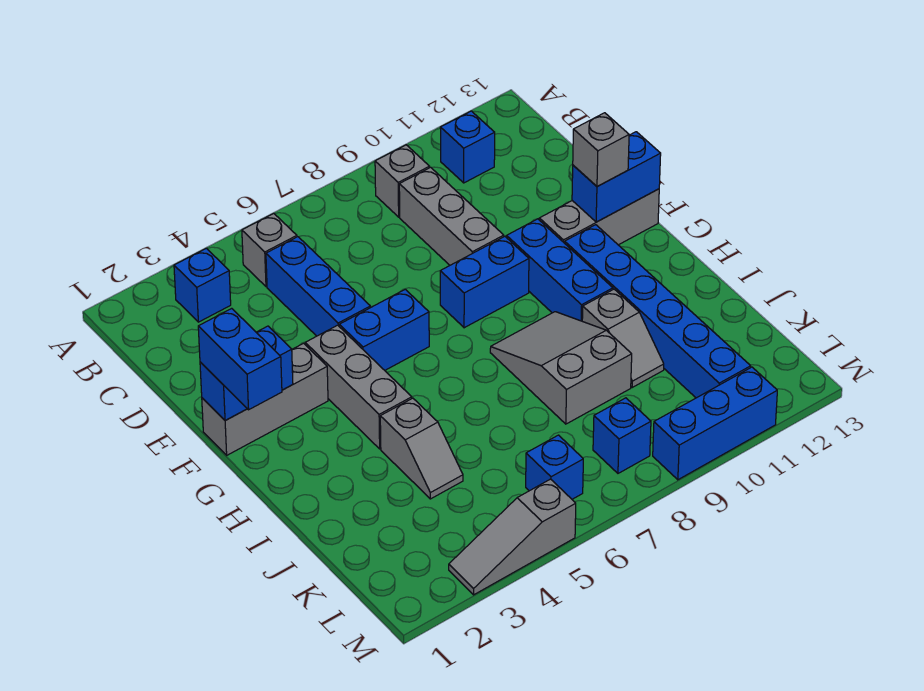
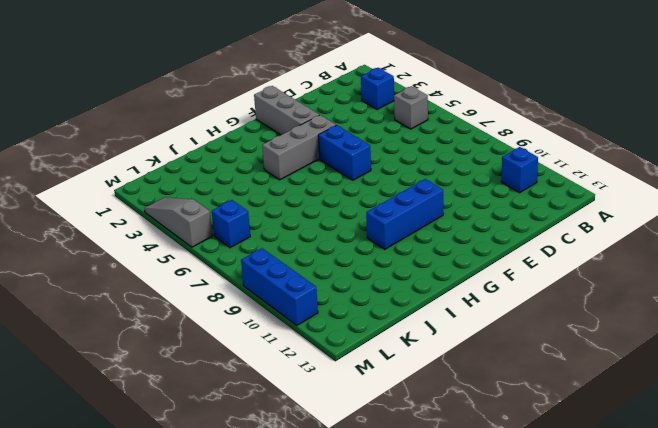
none -> grey brick B9 level 1
none -> blue brick C5:E5 level 1
none -> grey brick C9:E9 level 1

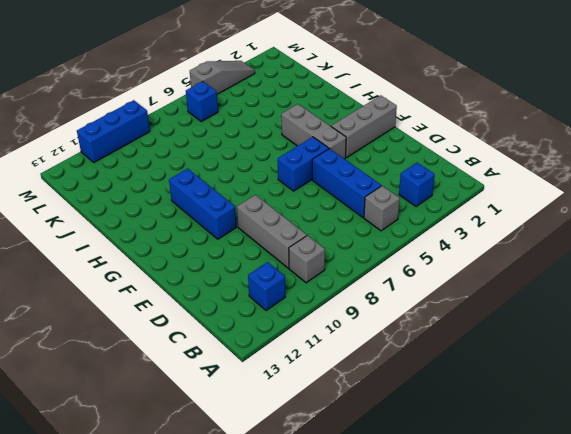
none -> blue brick F8:F9 level 1
none -> grey brick F11:F13 level 1
none -> blue brick G11:L11 level 1

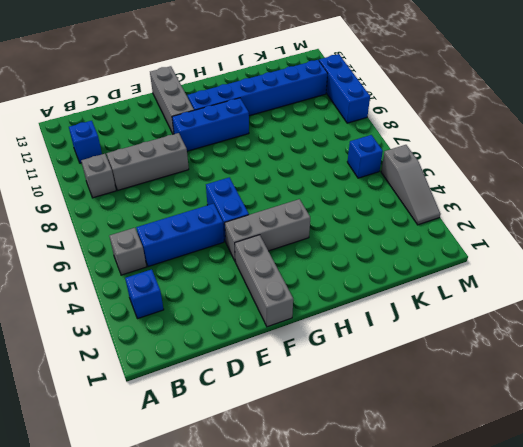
none -> blue brick F8:F9 level 1
none -> grey slope H8:J9 level 1 top J
none -> grey slope I4:J4 level 1 top I

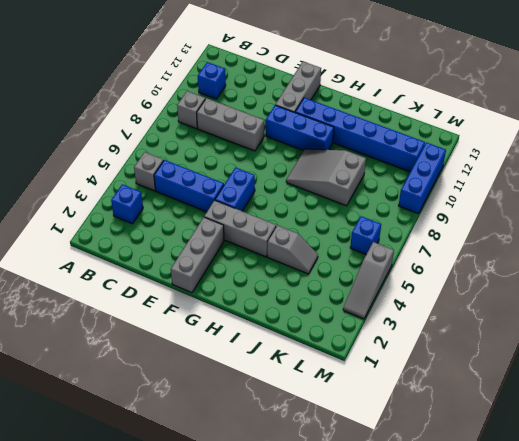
none -> blue brick F8:F9 level 1
none -> grey slope I10:J10 level 1 top I
none -> blue brick L8 level 1

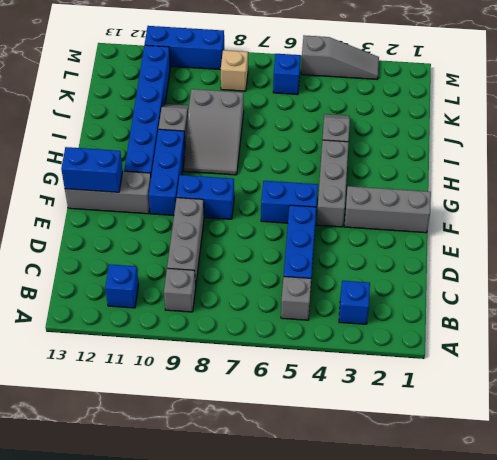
tan brick L8 level 1 -> blue brick L8 level 1
none -> blue brick F1:F2 level 2
none -> blue brick F1:G1 level 3
none -> grey brick F12 level 3

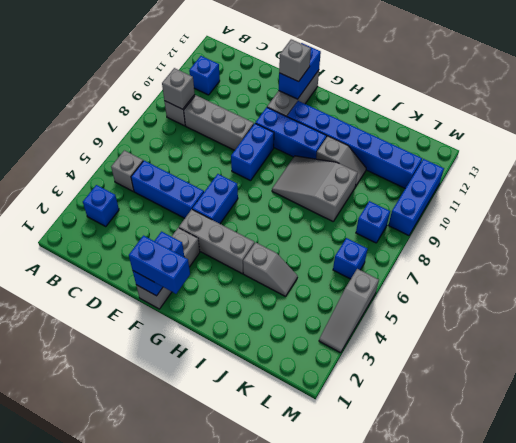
grey brick B9 level 2 -> none

